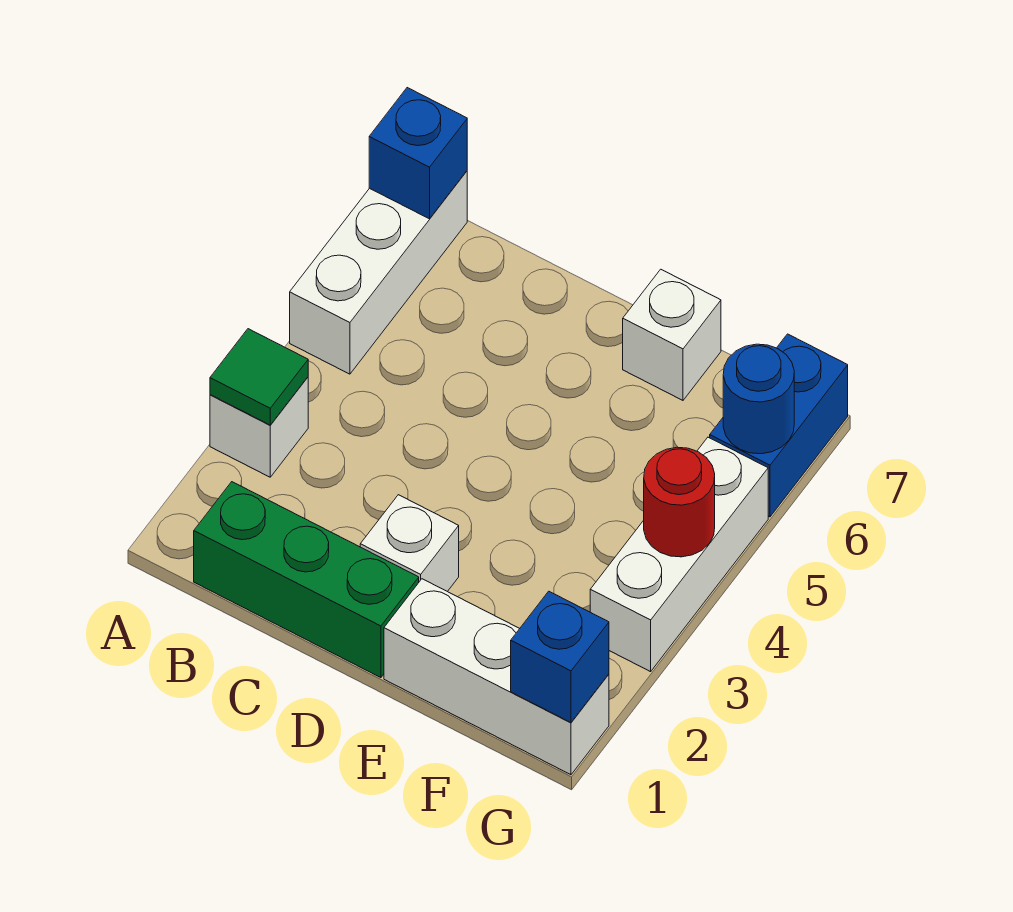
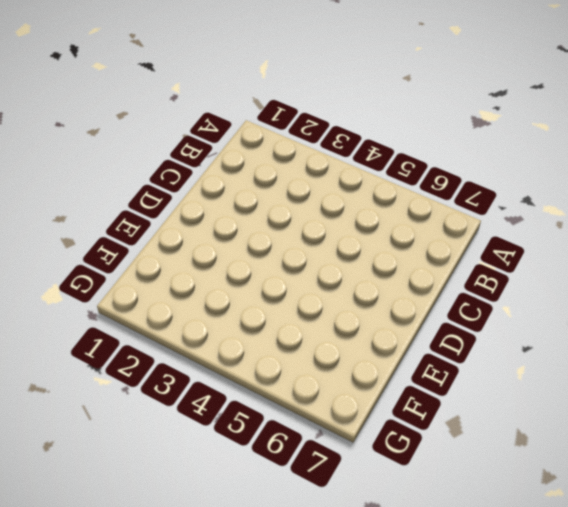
none -> white brick A3 level 1
none -> white brick A5:A7 level 1
none -> green brick B1:D1 level 1

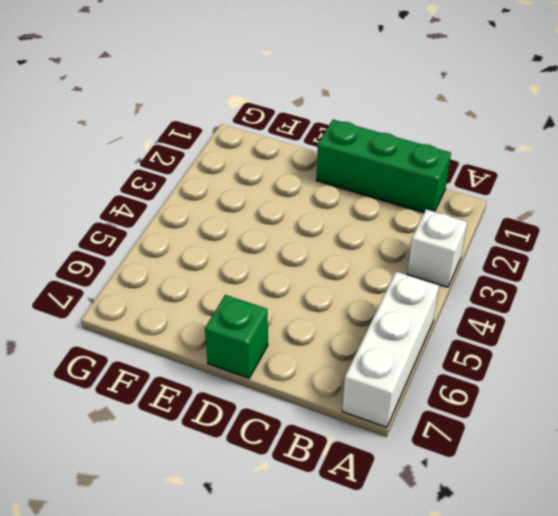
green brick D7 level 1 -> none
none -> white brick D2 level 1
none -> white brick E1:G1 level 1
none -> white brick E7 level 1

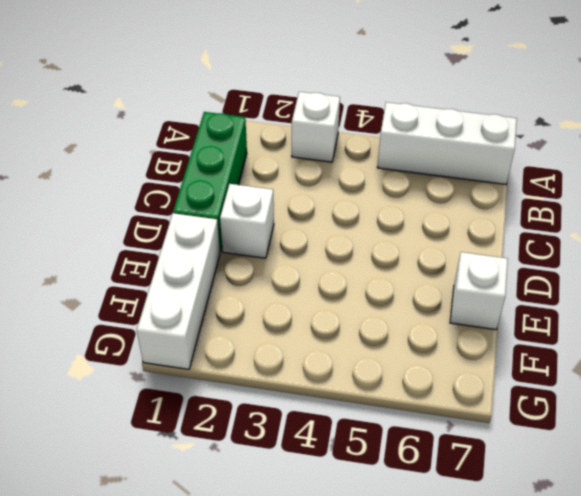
none -> white brick G3:G5 level 1
none -> blue brick G6:G7 level 1
none -> green tile A3 level 2

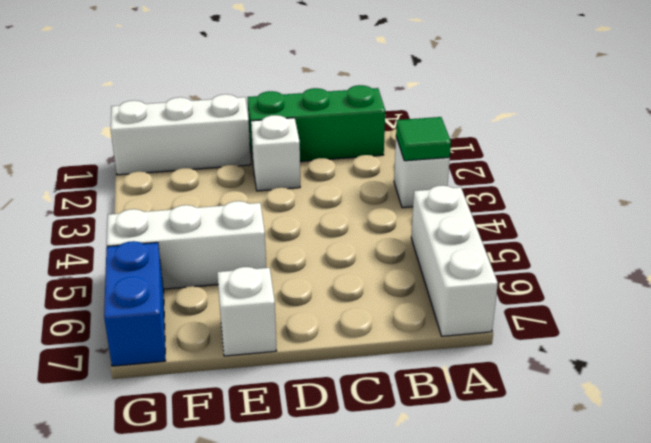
white brick E5:G5 level 1 -> white brick G3:G5 level 1
none -> blue brick A7 level 2
none -> blue brick G1 level 2
none -> red round brick G4 level 2

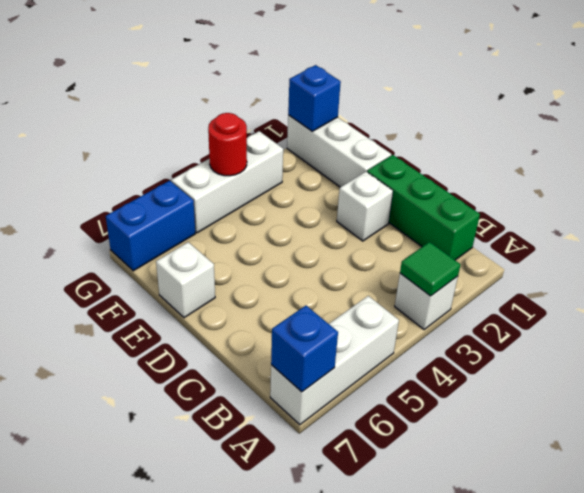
none -> blue round brick G6 level 2

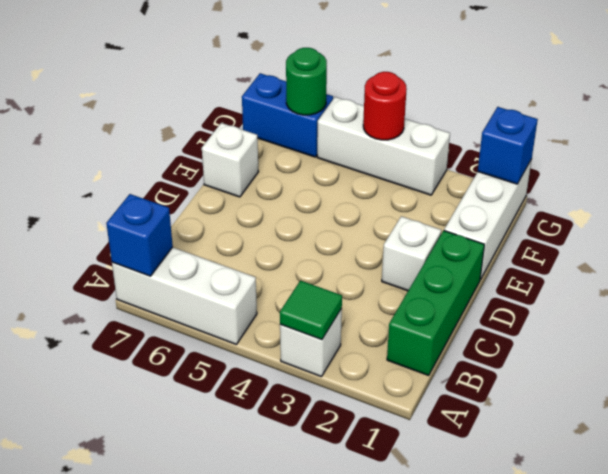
green round brick G6 level 2 -> blue round brick G6 level 2

